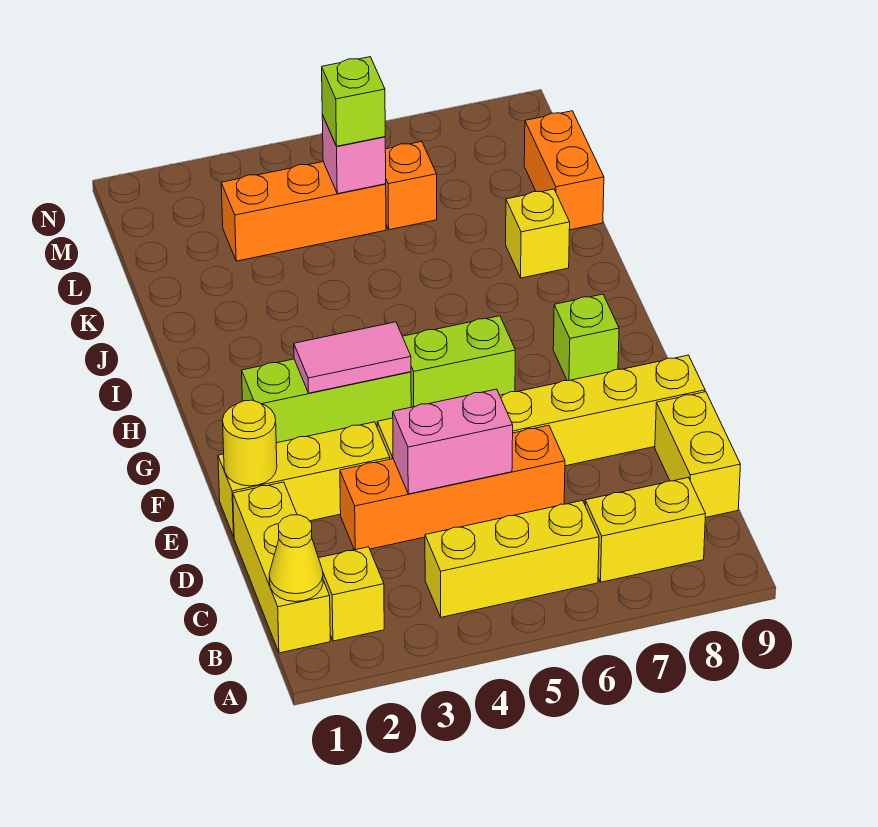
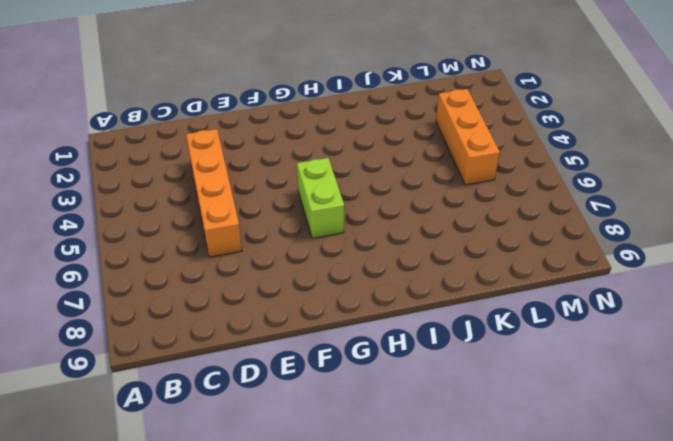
none -> yellow brick B1:D1 level 1
none -> yellow brick B2 level 1
none -> yellow brick B4:B6 level 1

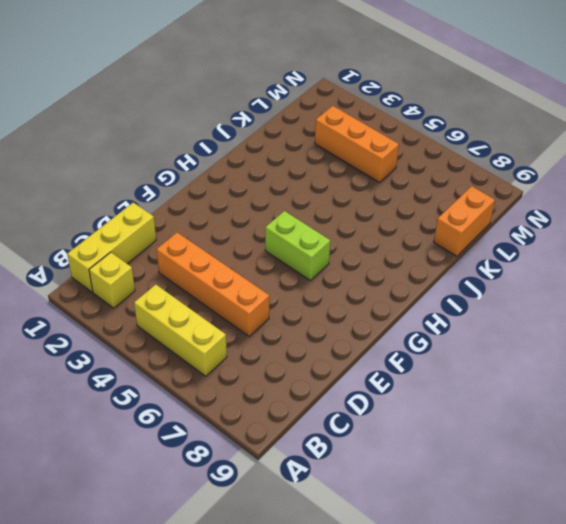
none -> yellow brick B7:B8 level 1
none -> yellow brick C9:D9 level 1
none -> yellow brick E1:E3 level 1

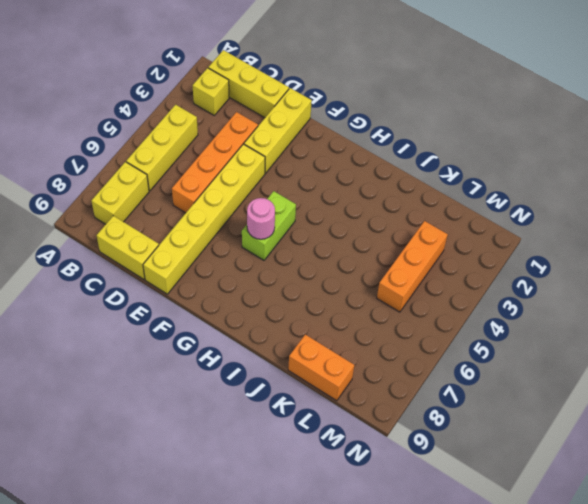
pink round brick G6 level 2 -> none
none -> lime brick G2:G4 level 1
none -> lime brick G8 level 1
none -> yellow brick J8 level 1

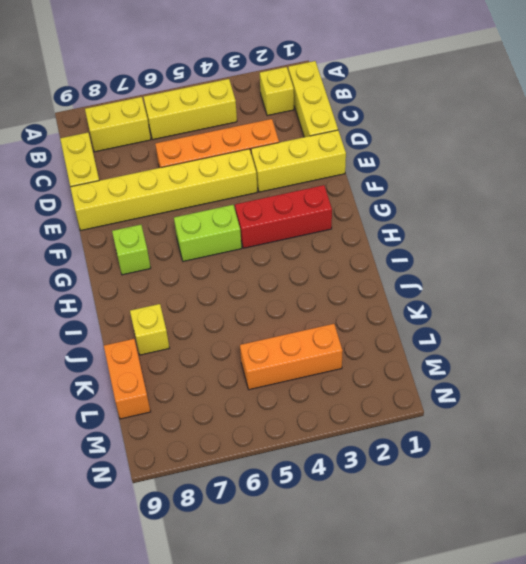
red brick G2:G4 level 1 -> lime brick G2:G4 level 1
none -> orange brick L6 level 1
none -> yellow cone B1 level 2
none -> pink brick D4:D5 level 2

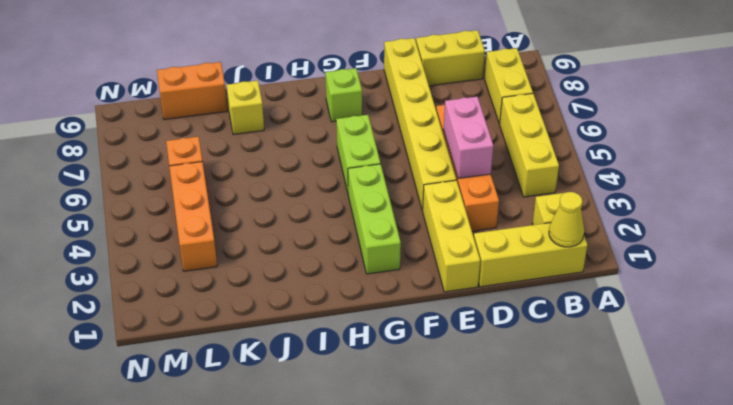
none -> yellow round brick E1 level 2
none -> pink tile G3:G4 level 2
none -> pink brick L5 level 2

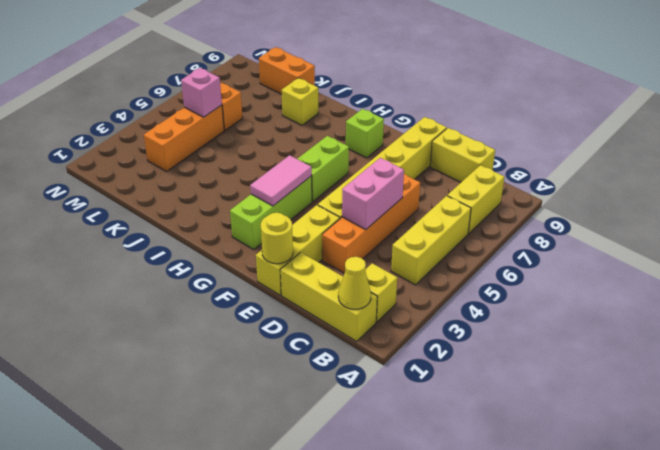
none -> lime brick L5 level 3

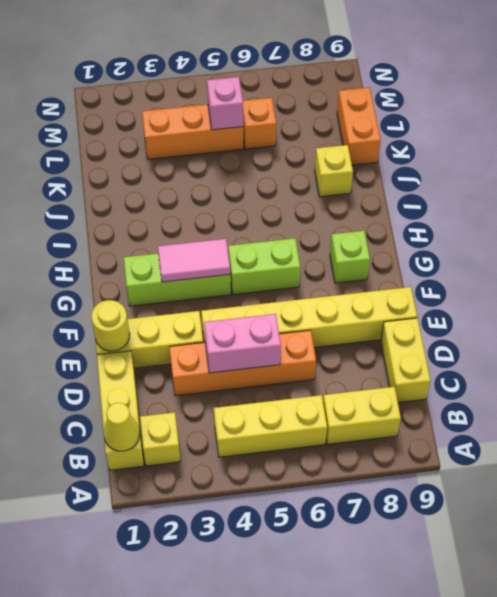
none -> lime brick L5 level 3

